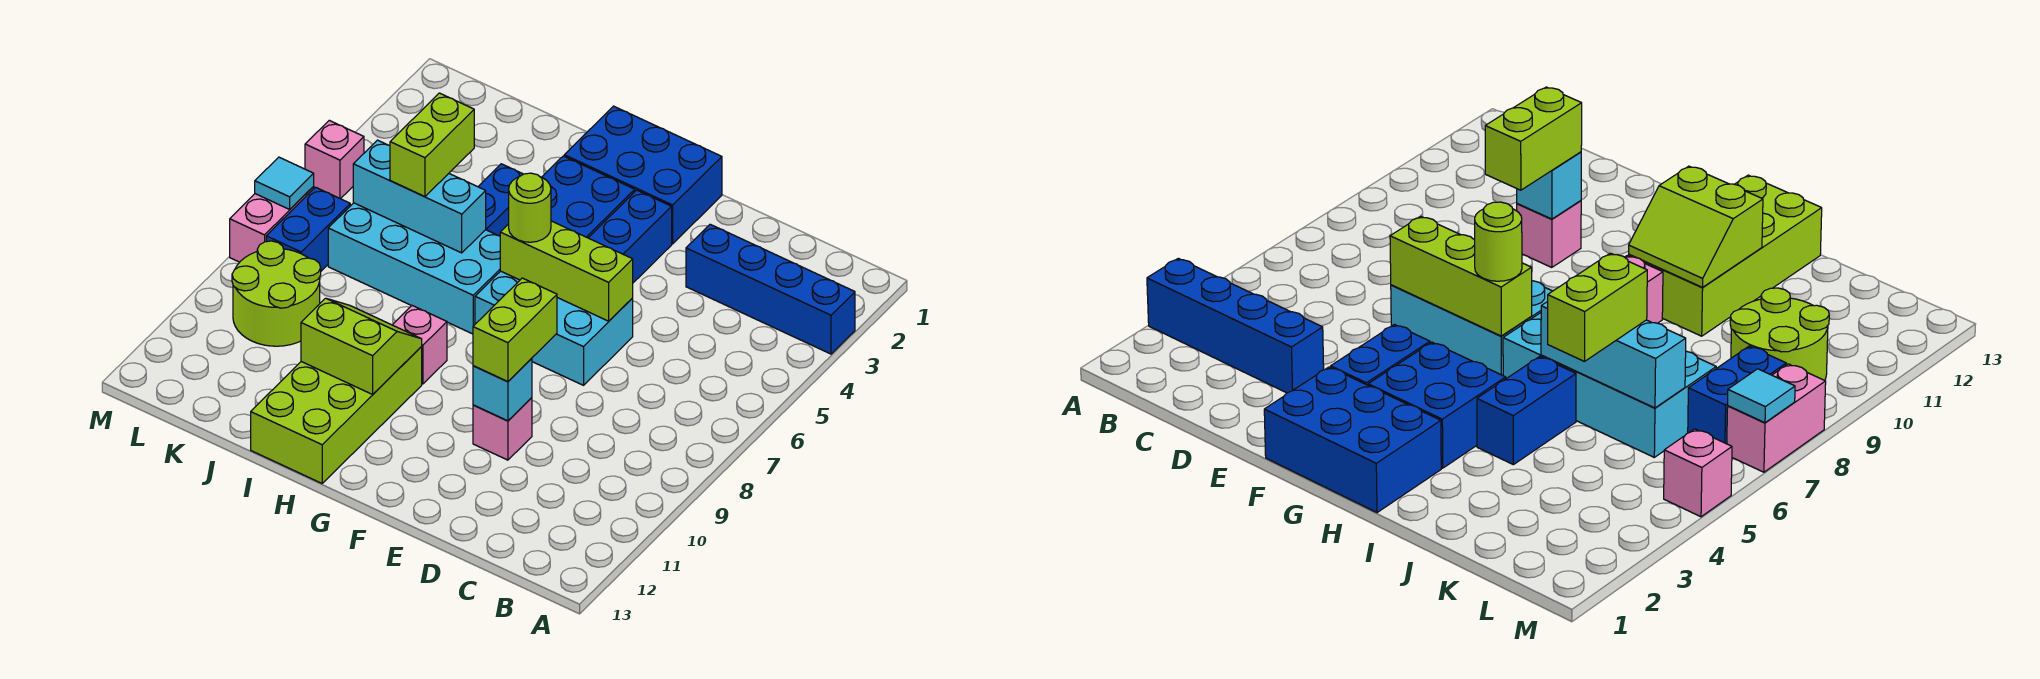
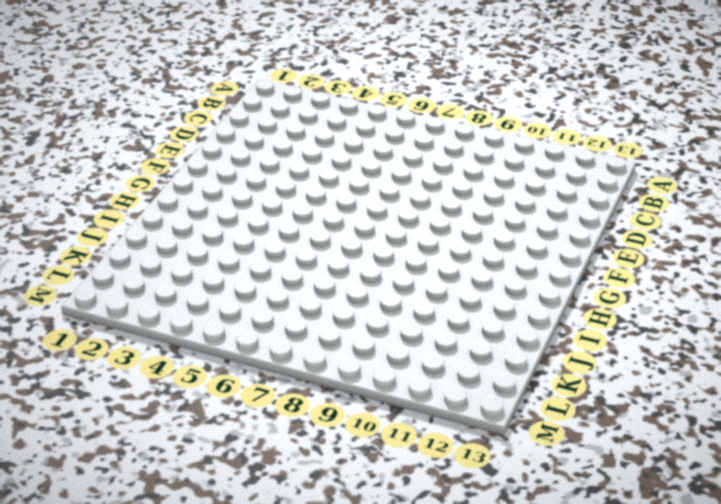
none -> blue brick A3:D3 level 1
none -> cyan brick E6:G7 level 1
none -> pink brick E10 level 1

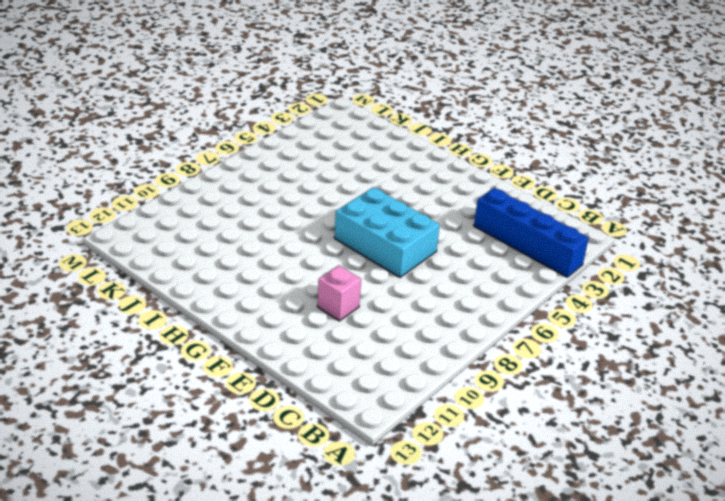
none -> blue brick F1:H2 level 1
none -> blue brick F3:F4 level 1
none -> blue brick G3:H4 level 1

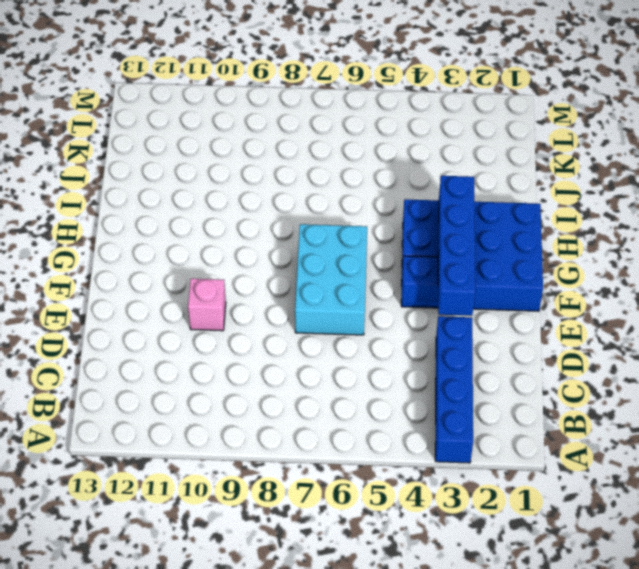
blue brick E3:H3 level 2 -> none
none -> cyan brick H6:K7 level 1
none -> pink brick H9 level 1
none -> lime brick H10:I13 level 1

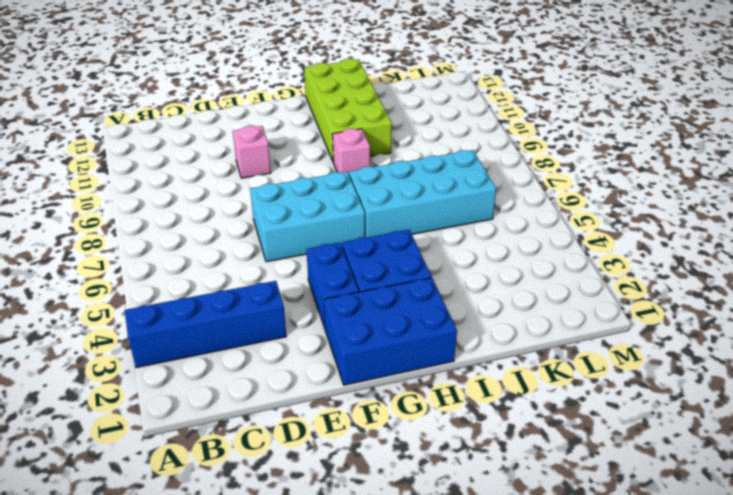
none -> blue brick I4:I5 level 1
none -> lime round brick K9:L10 level 1
none -> blue brick L7:L8 level 1

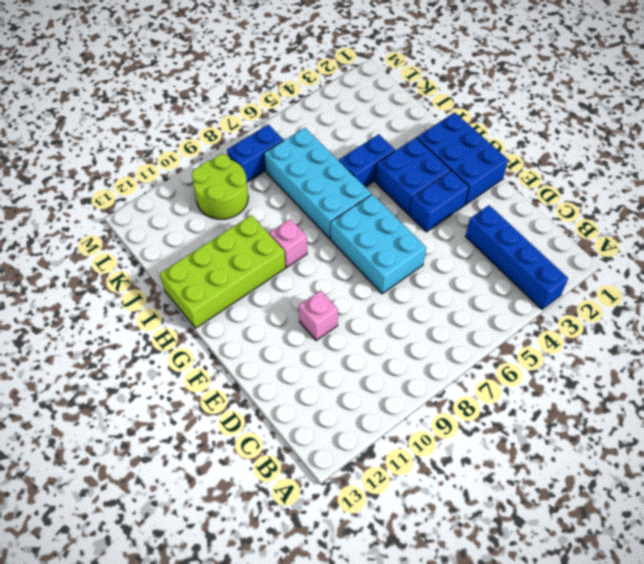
none -> pink brick M5 level 1
none -> pink brick M7:M8 level 1
none -> lime brick E6:G6 level 2

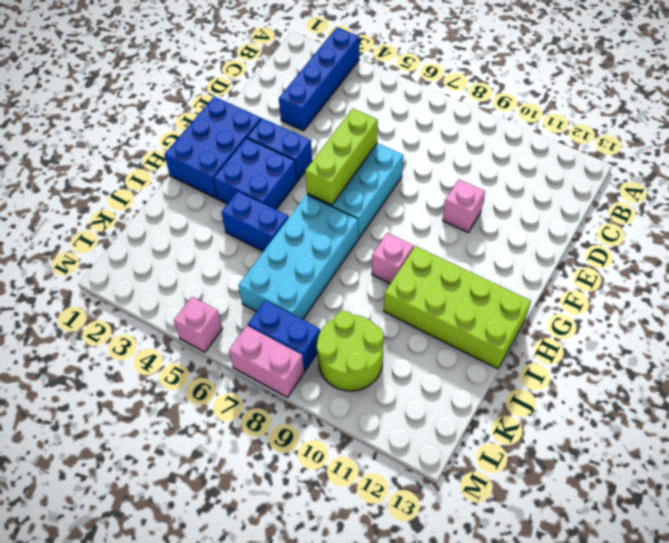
none -> cyan brick E10 level 2
none -> lime slope H10:I11 level 2 top 11
none -> cyan brick I6:K6 level 2

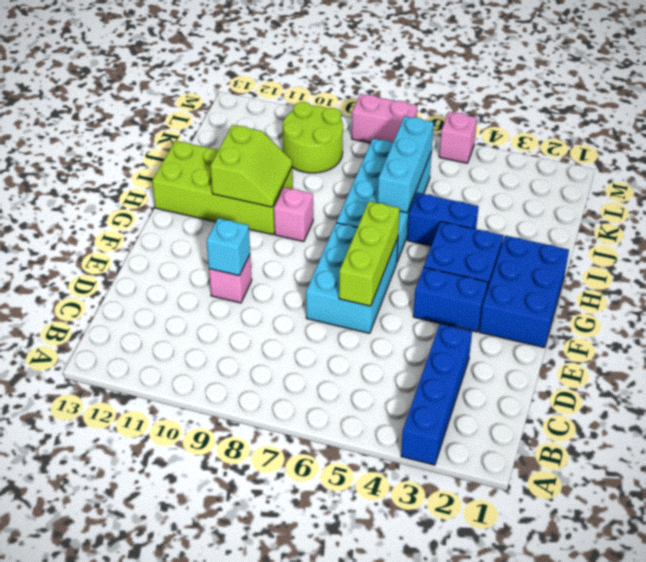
none -> blue brick L7:L8 level 1
none -> cyan tile M7 level 2
none -> lime brick E9:E10 level 3

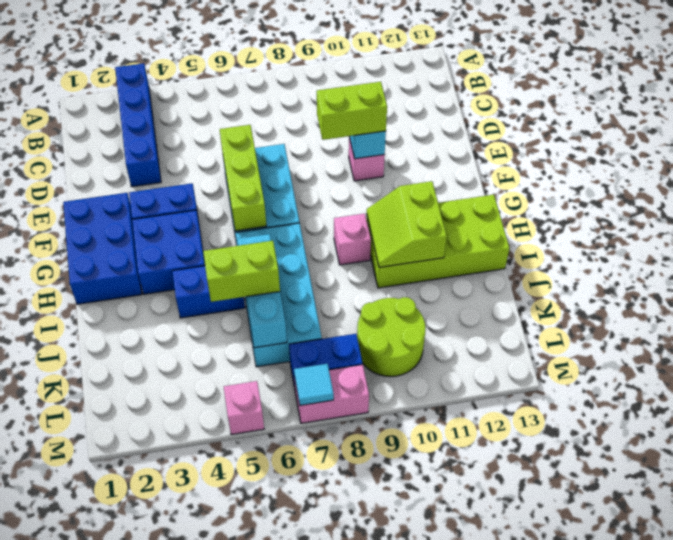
none -> lime round brick G6 level 3

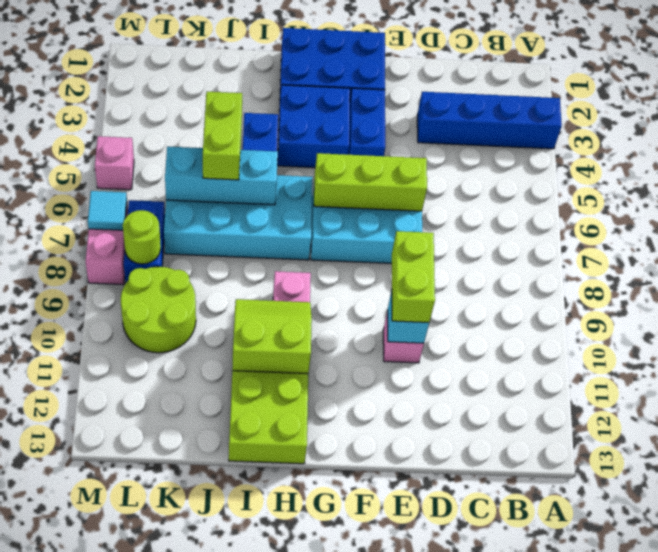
lime round brick L8 level 2 -> lime round brick G6 level 3

